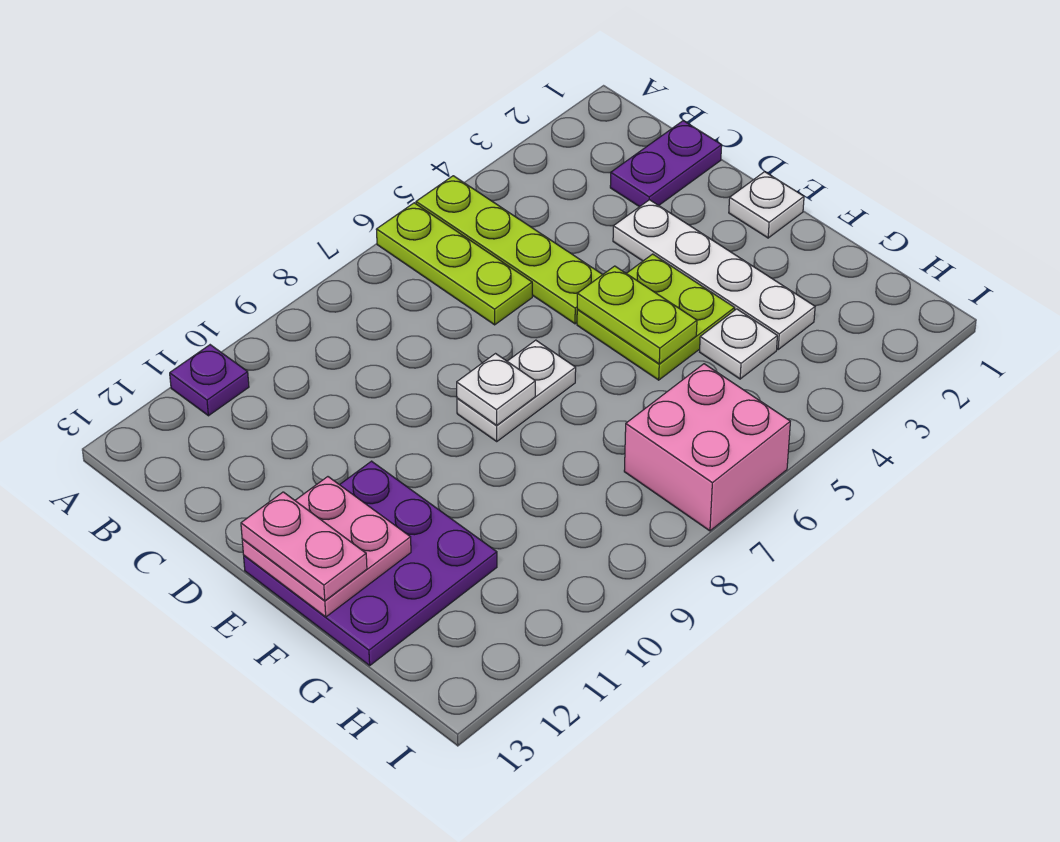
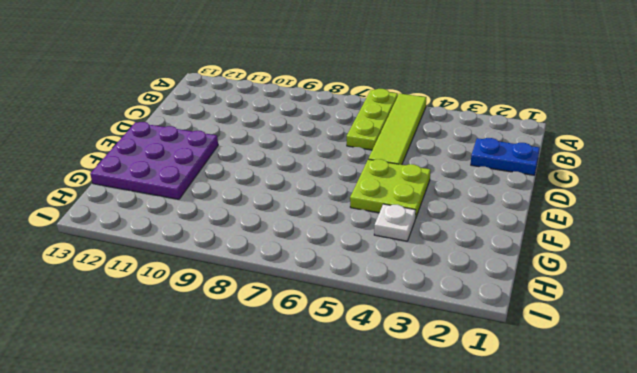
lime tile A5:D5 level 1 -> lime plate A5:D5 level 1
blue plate C1:C2 level 1 -> purple plate C1:C2 level 1
none -> purple plate A11 level 1
none -> white plate D3:G3 level 1
none -> white plate E1 level 1

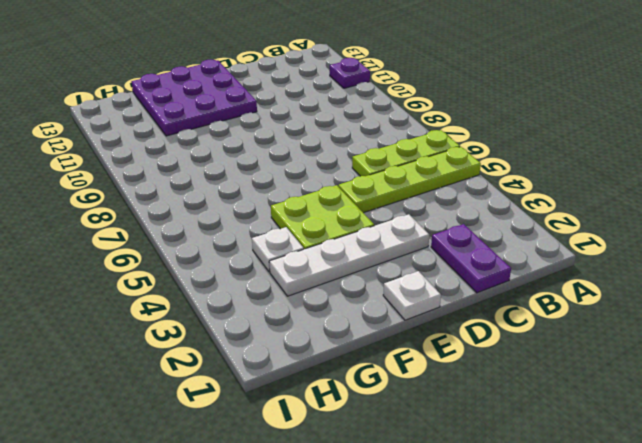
none -> white plate E7:E8 level 1
none -> pink brick H6:I7 level 1
none -> lime plate E5:F5 level 2

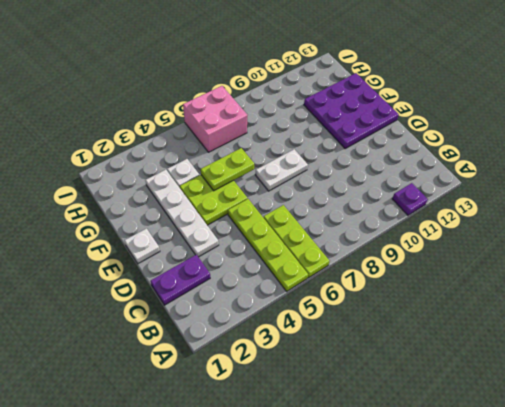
lime plate F5:F6 level 2 -> lime plate E5:F5 level 2
none -> white plate E8 level 2
none -> pink plate E12:F13 level 2
none -> pink plate E13:F13 level 3

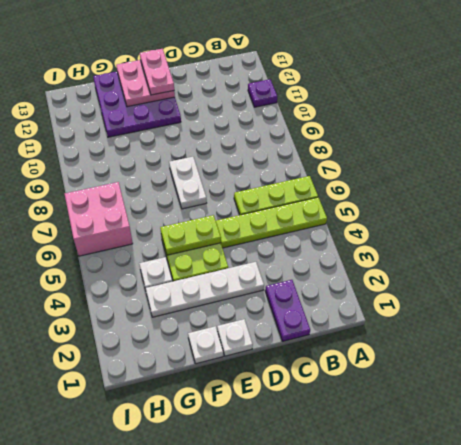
pink plate E12:E13 level 3 -> pink plate E13:F13 level 3
white plate F1 level 1 -> white plate E8 level 2

